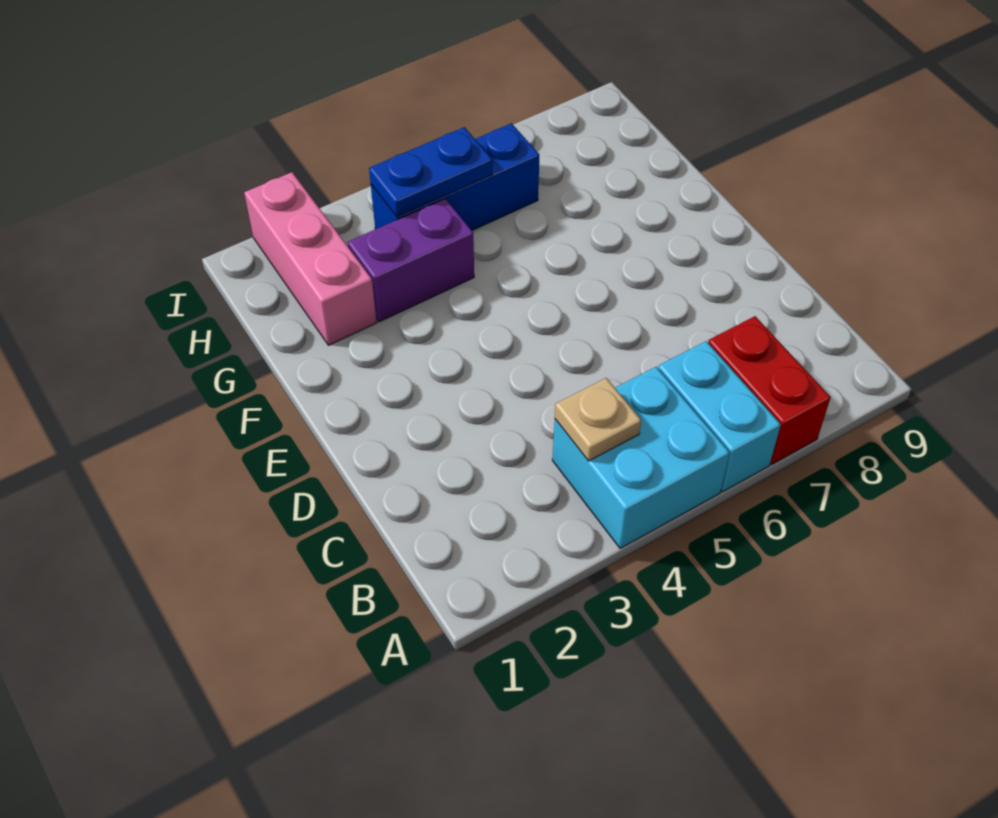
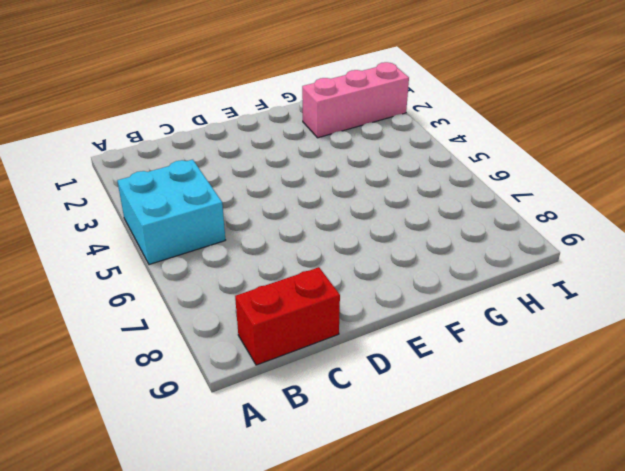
red brick B9:C9 level 1 -> red brick A7:B7 level 1
none -> cyan brick A6:B6 level 1
none -> purple brick G3:G4 level 1

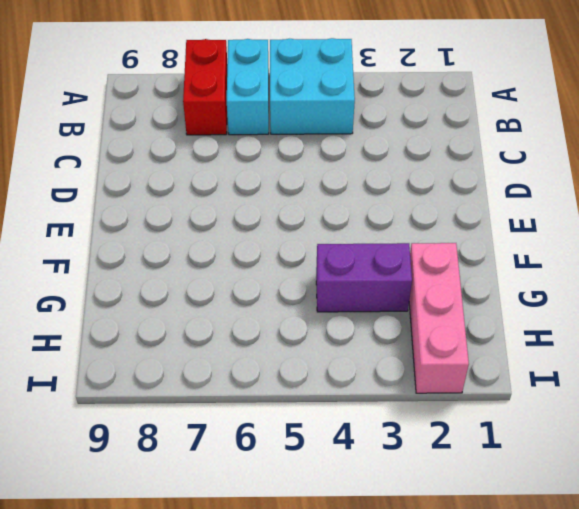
none -> blue brick H4:H6 level 1
none -> tan plate B4 level 2

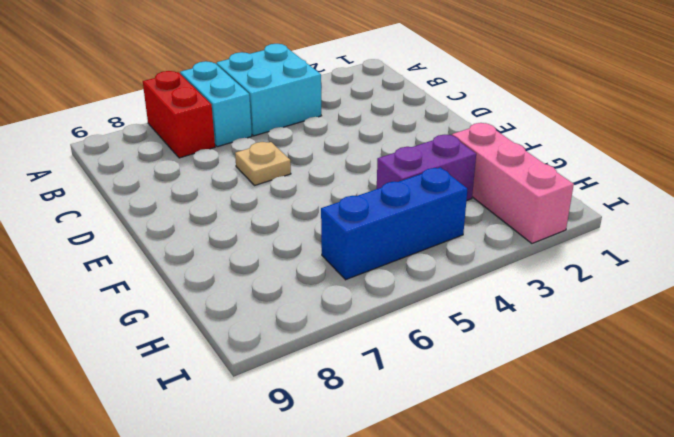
tan plate D6 level 1 -> tan plate B4 level 2
none -> blue plate H4:H5 level 2

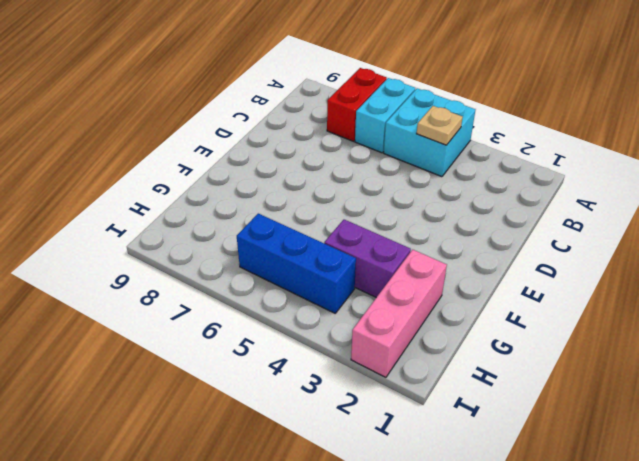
none -> blue plate H4:H5 level 2

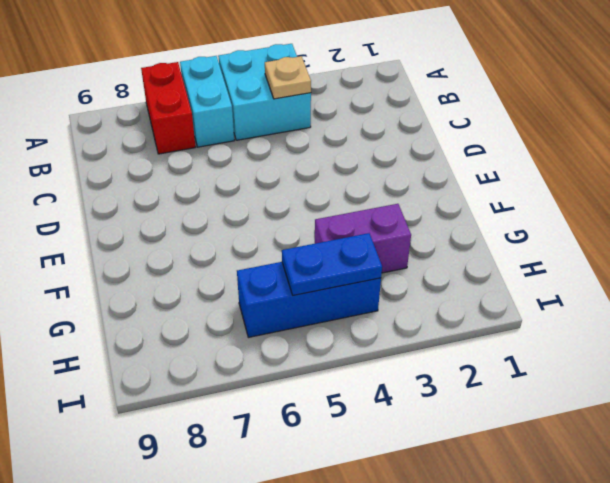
none -> pink brick G2:I2 level 1

